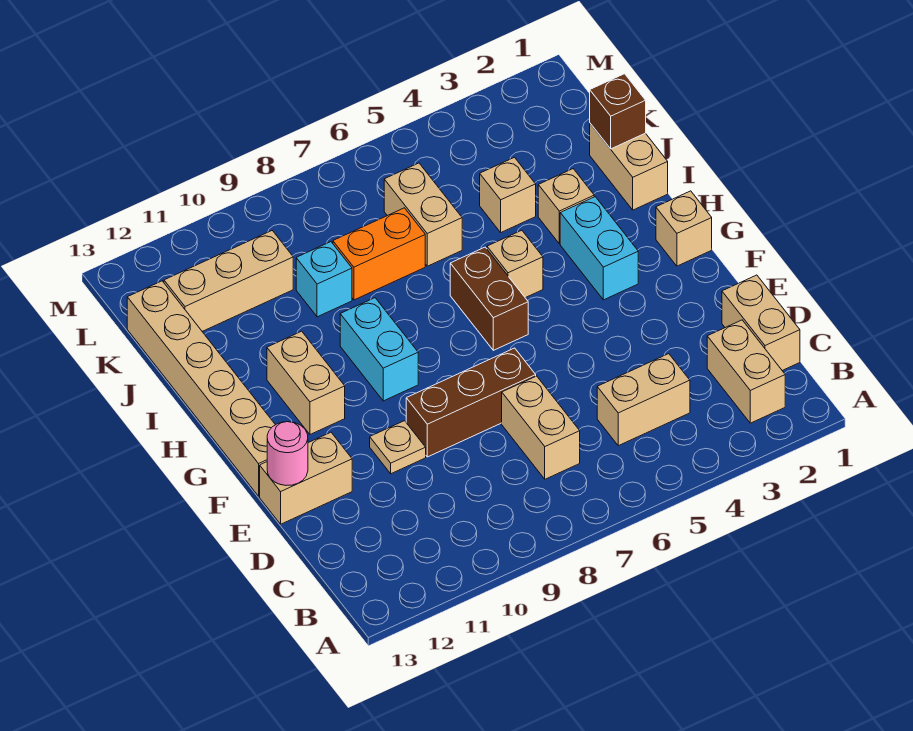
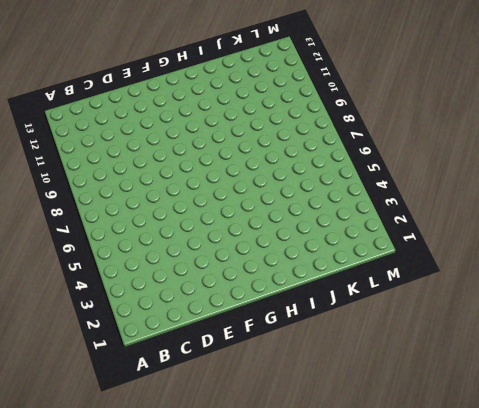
none -> tan brick B2:C2 level 1
none -> tan brick C1:D1 level 1
none -> tan brick C4:C5 level 1

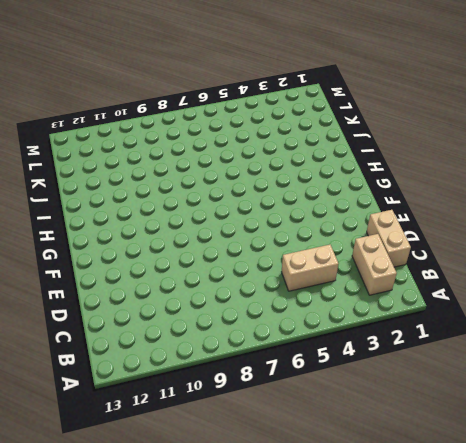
none -> tan brick C7:D7 level 1
none -> brown brick E7:E9 level 1
none -> tan plate E10 level 1

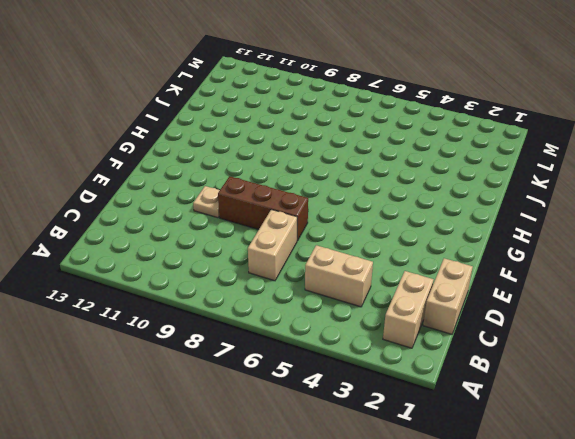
none -> tan brick E12:E13 level 1
none -> tan brick F13:K13 level 1
none -> tan brick G1 level 1

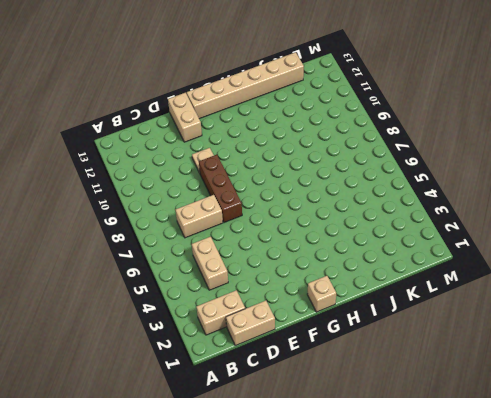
none -> cyan brick G3:H3 level 1
none -> brown brick G6:H6 level 1
none -> cyan brick G9:H9 level 1

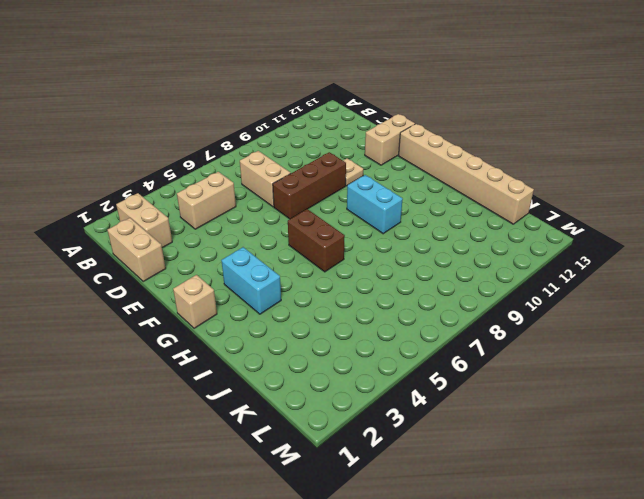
none -> tan brick G11:H11 level 1
none -> tan brick H5 level 1
none -> tan brick I1:J1 level 1

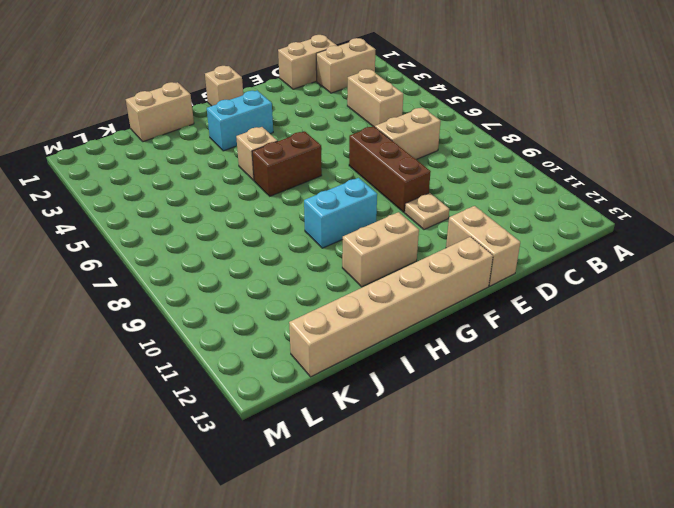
none -> tan brick I3 level 1
none -> tan brick J4 level 1
none -> tan brick J6:K6 level 1

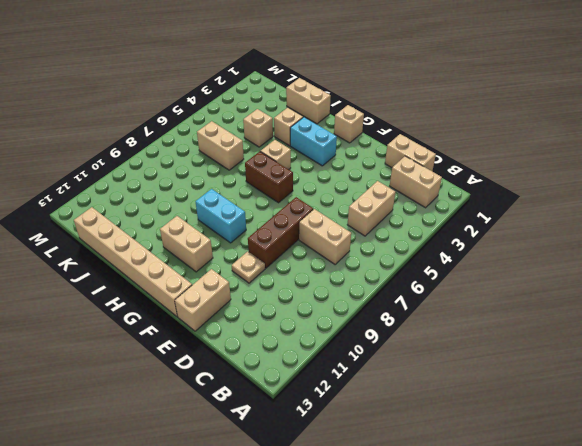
none -> orange brick J7:J8 level 1
none -> cyan brick J9 level 1
none -> tan brick K10:K12 level 1

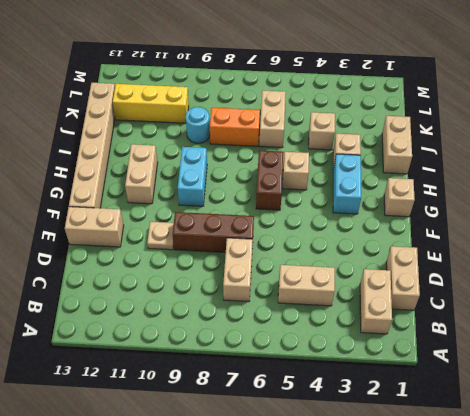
cyan round brick J9 level 1 -> cyan brick J9 level 1
yellow brick K10:K12 level 1 -> tan brick K10:K12 level 1
none -> pink round brick E13 level 2
none -> brown brick J1 level 2

